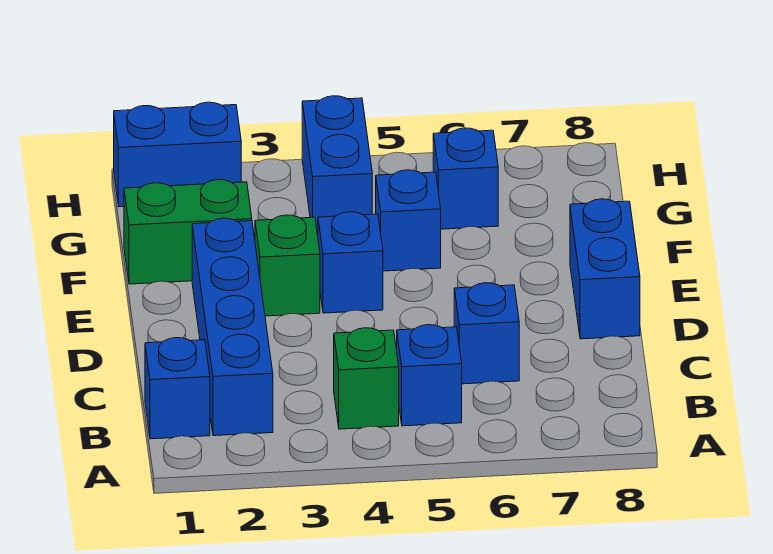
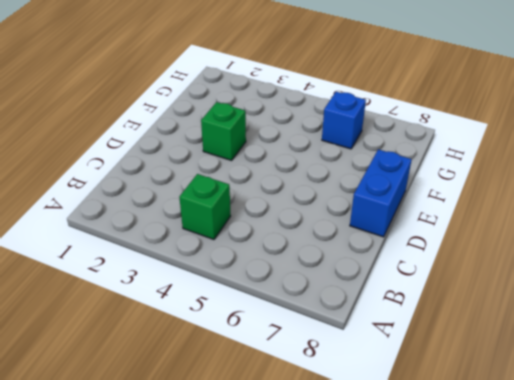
none -> blue brick B1 level 1
none -> blue brick B2:E2 level 1
none -> blue brick B5 level 1

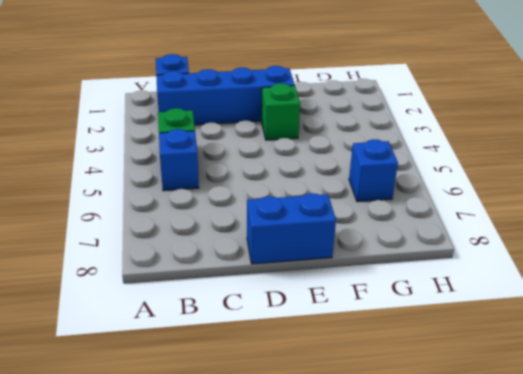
none -> blue brick C6 level 1
none -> blue brick E4 level 1
none -> green brick F1:F2 level 1

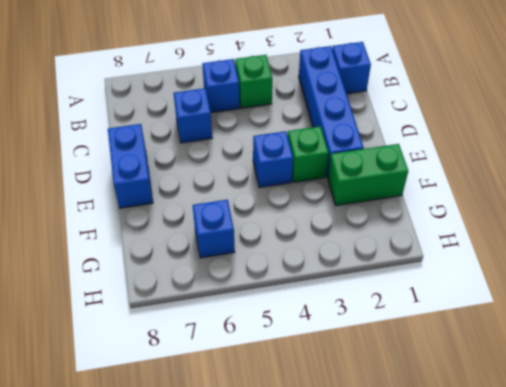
none -> blue brick F5 level 1
none -> blue brick G4:H4 level 1
none -> blue brick H1:H2 level 1

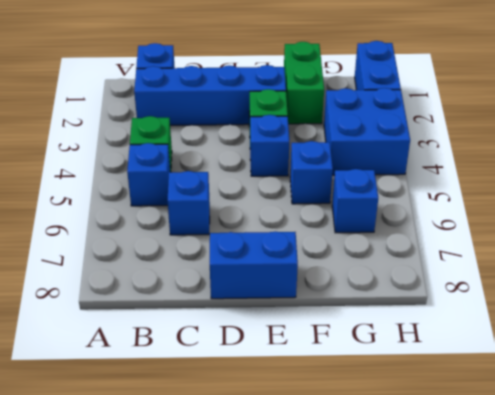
blue brick G3:H4 level 1 -> blue brick G4:H4 level 1

